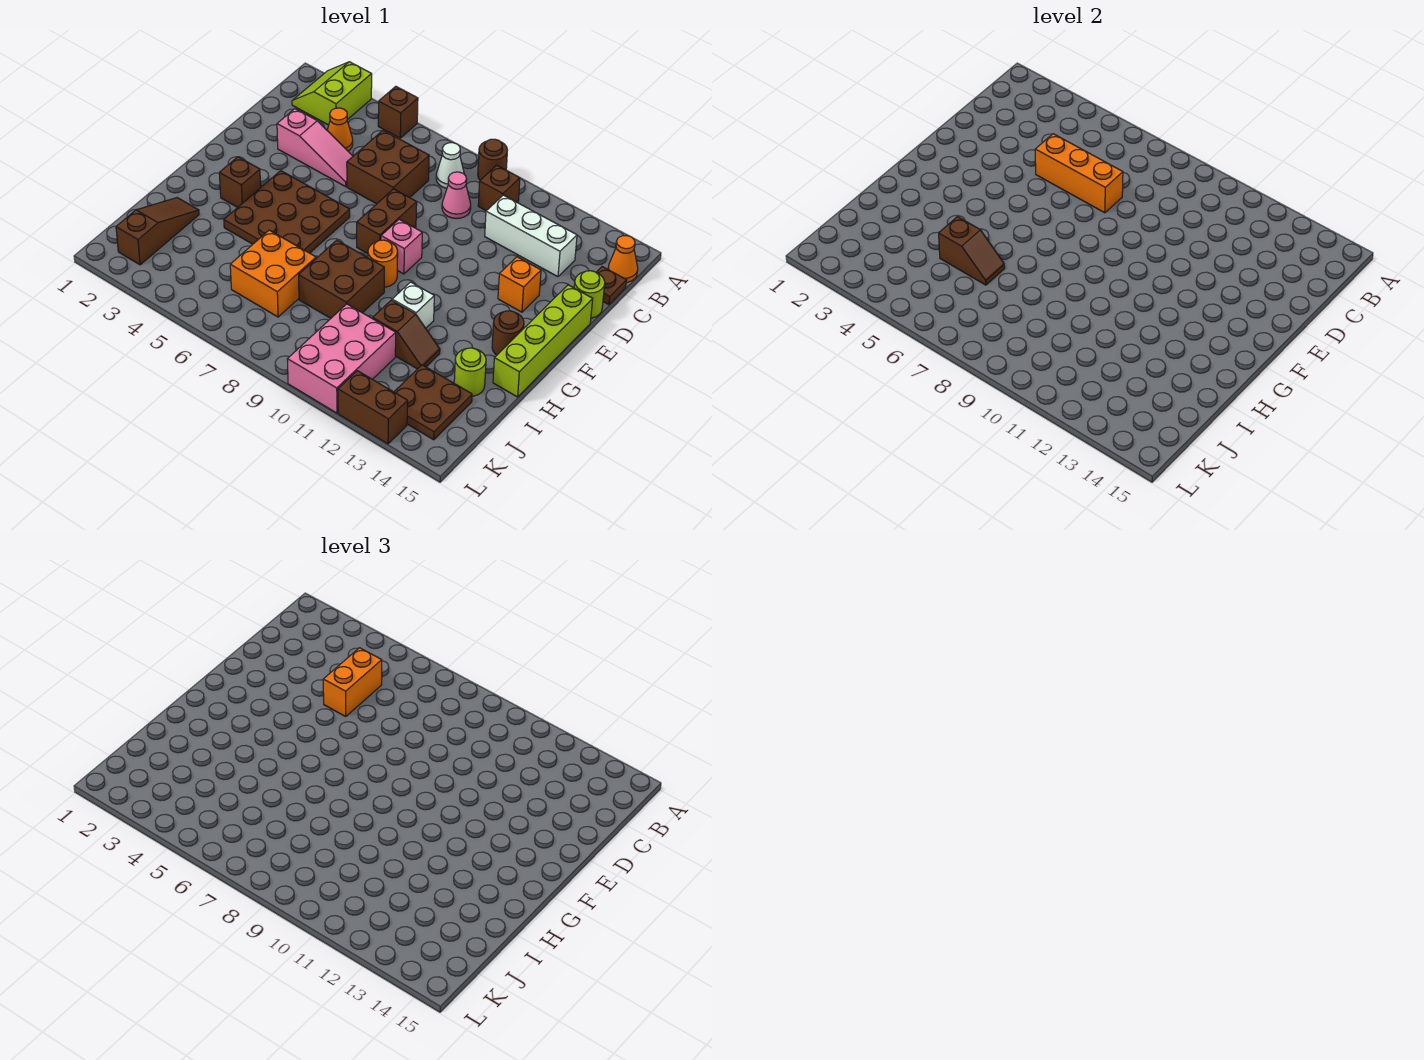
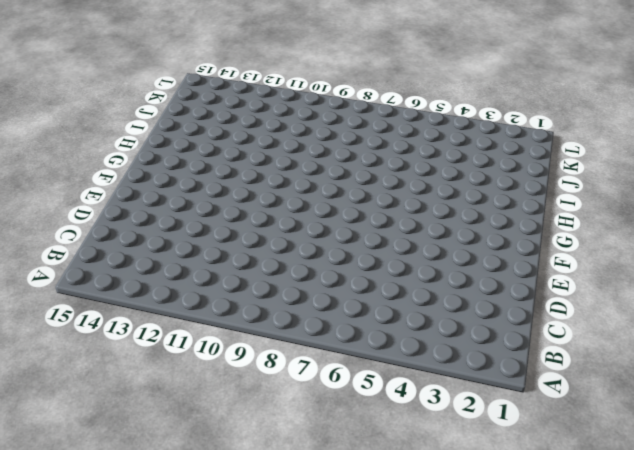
none -> lime slope A2:B3 level 1 top 3
none -> brown brick A5 level 1
none -> brown round brick A9 level 1
none -> white cone B8 level 1

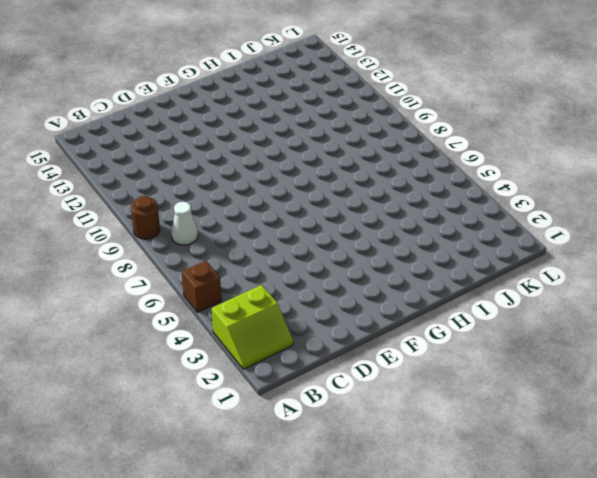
none -> brown brick B10 level 1
none -> orange cone B15 level 1
none -> orange cone C4 level 1
none -> brown brick C6:D7 level 1

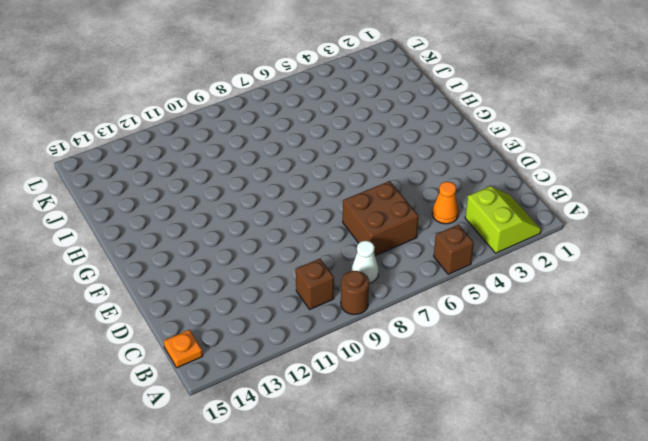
orange plate B15 level 1 -> orange cone B15 level 1
none -> pink cone C9 level 1
none -> white brick C11:C13 level 1
none -> brown plate C15 level 1
none -> pink slope D3:D5 level 1 top 3

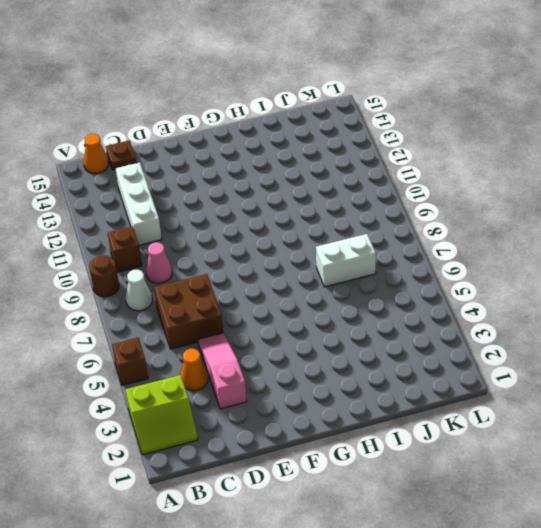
white brick I7:J7 level 1 -> orange brick I6:J7 level 1
none -> lime round brick D15 level 1
none -> brown brick E8:F8 level 1
none -> orange brick E13 level 1
none -> lime brick E15:H15 level 1

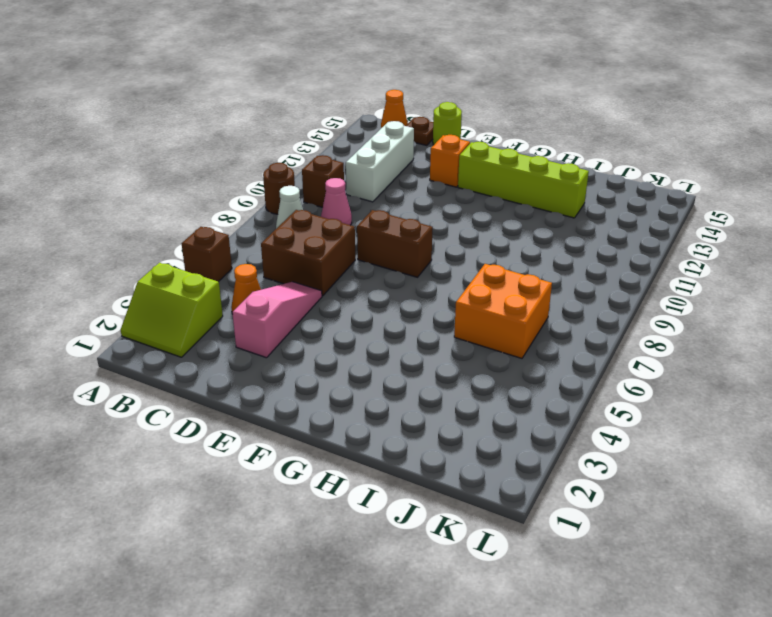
lime brick F13:I13 level 1 -> lime brick E15:H15 level 1
none -> brown plate F4:H6 level 1
none -> pink brick F9 level 1
none -> brown brick G3 level 1
none -> orange round brick G9 level 1

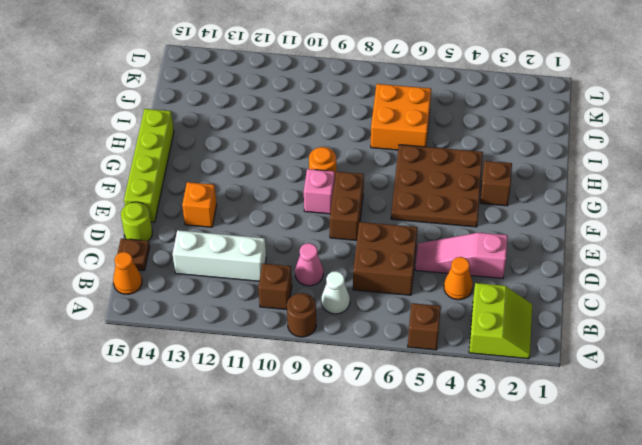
none -> brown round brick G14 level 1
none -> brown brick H8:I9 level 1
none -> white brick H11 level 1
none -> brown slope I2:K2 level 1 top K

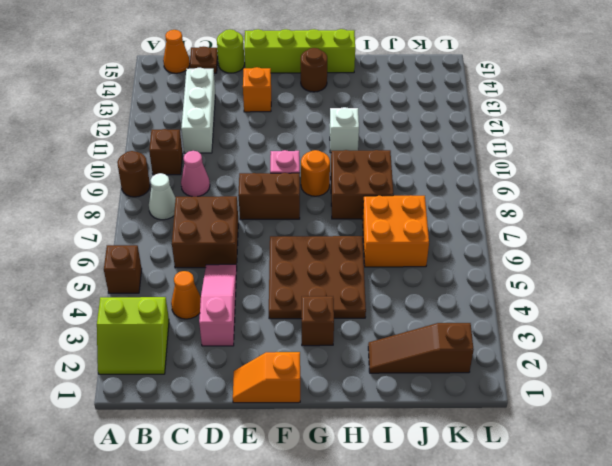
orange slope E1:F1 level 1 top F -> none
none -> brown slope I11:I12 level 1 top 11
none -> lime round brick I14 level 1
none -> pink brick J10:L11 level 1
none -> brown plate J13:K14 level 1

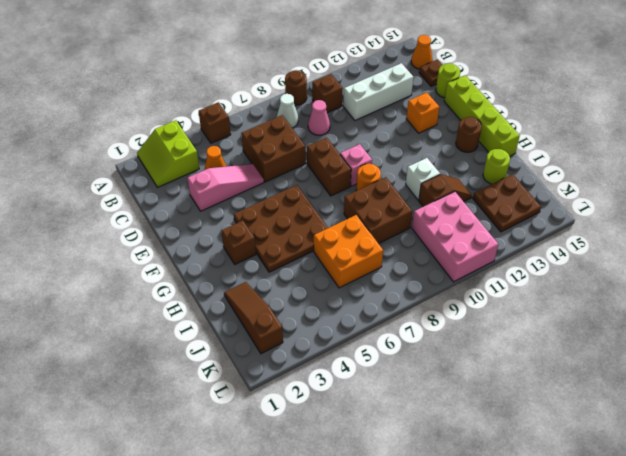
none -> brown brick L12:L13 level 1
none -> orange brick D5:D7 level 2
none -> brown slope I5:I6 level 2 top 5
none -> orange brick C5:D5 level 3

